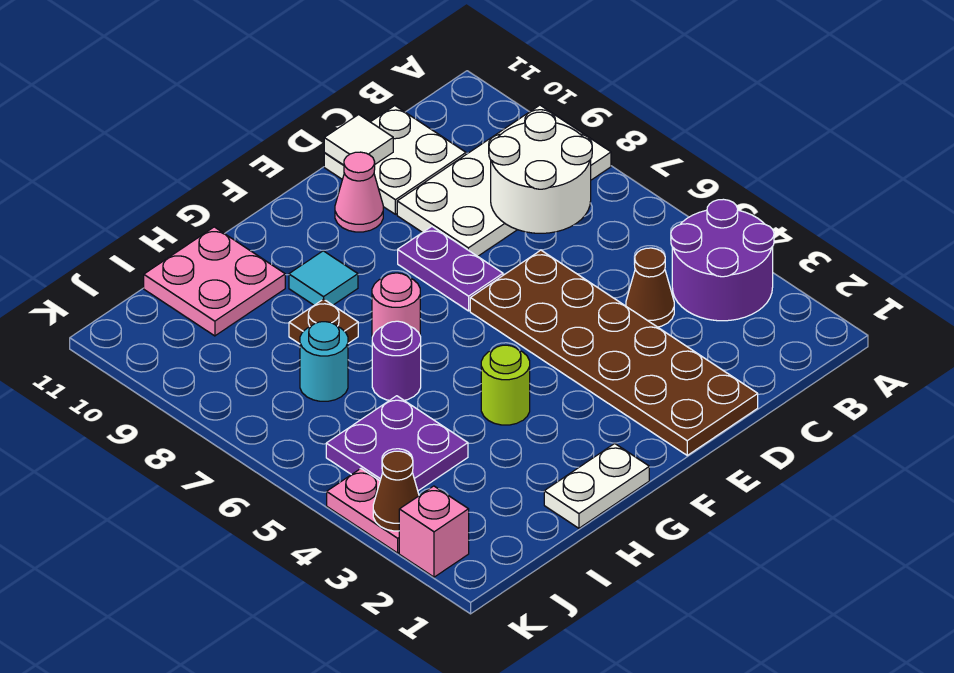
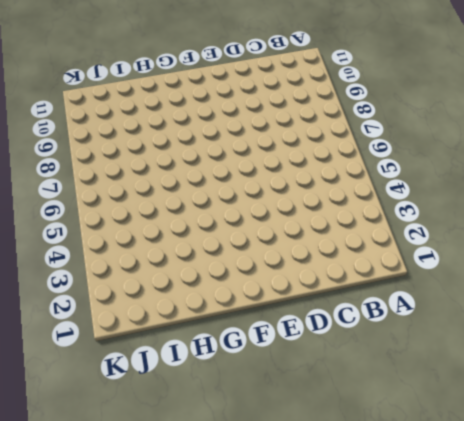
none -> purple round brick A3:B4 level 1
none -> white plate A8:D9 level 1
none -> brown cone C4 level 1

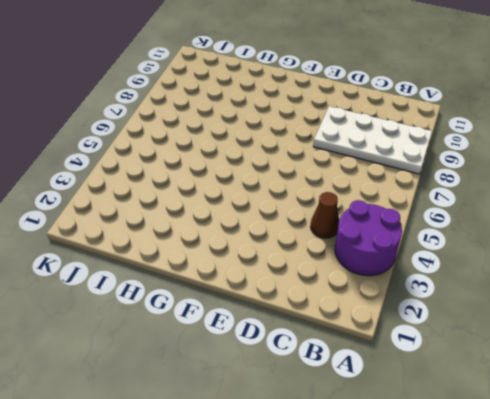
none -> white plate C10:D11 level 1
none -> brown plate D1:E6 level 1
none -> purple plate E7:E8 level 1

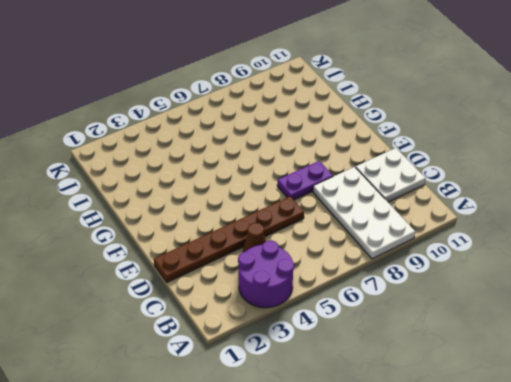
brown plate D1:D6 level 1 -> brown plate D1:E6 level 1
none -> pink cone E10 level 1
none -> white plate G1:H1 level 1
none -> lime round brick G4 level 1

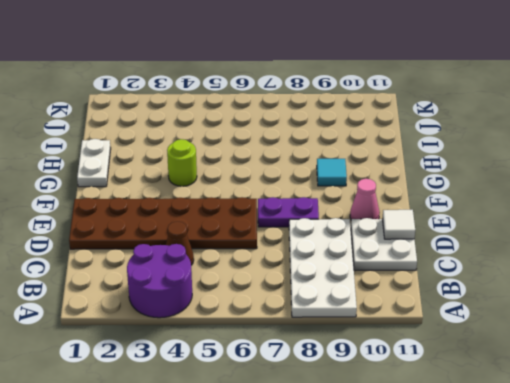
none -> pink round brick G7 level 1
none -> purple round brick H6 level 1
none -> brown plate H8 level 1

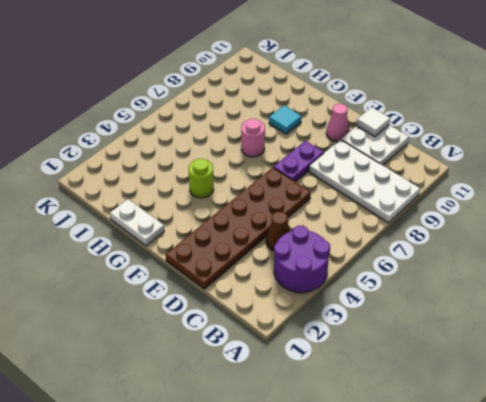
none -> purple round brick H6 level 1
none -> brown plate H8 level 1
none -> pink plate H10:I11 level 1

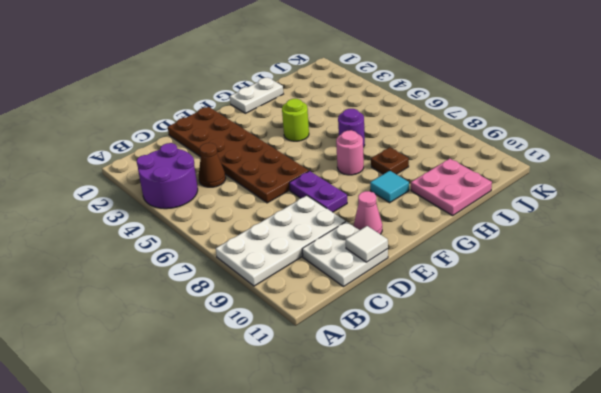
none -> purple plate I4:J5 level 1
none -> cyan round brick I7 level 1
none -> pink brick K2 level 1

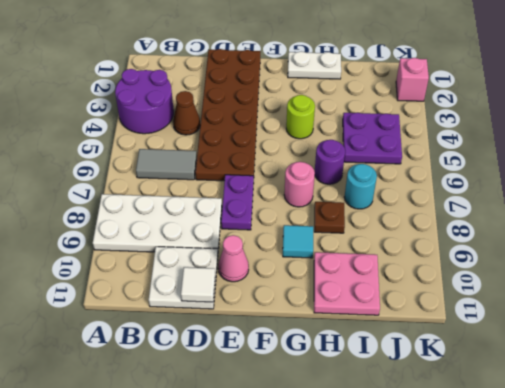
grey tile B6:C6 level 1 -> none
none -> pink plate K3:K4 level 1
none -> white round brick B7:C8 level 2
none -> brown cone K3 level 2

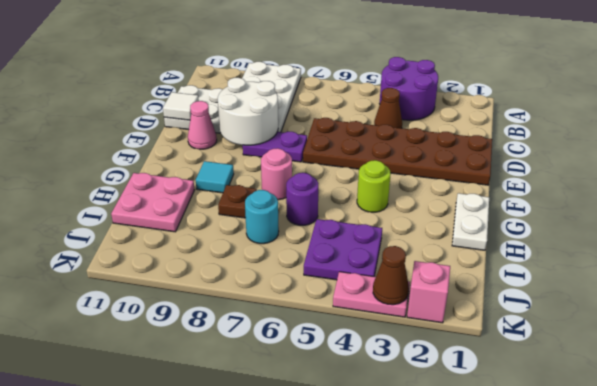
white round brick D8:E9 level 2 -> white round brick B7:C8 level 2

